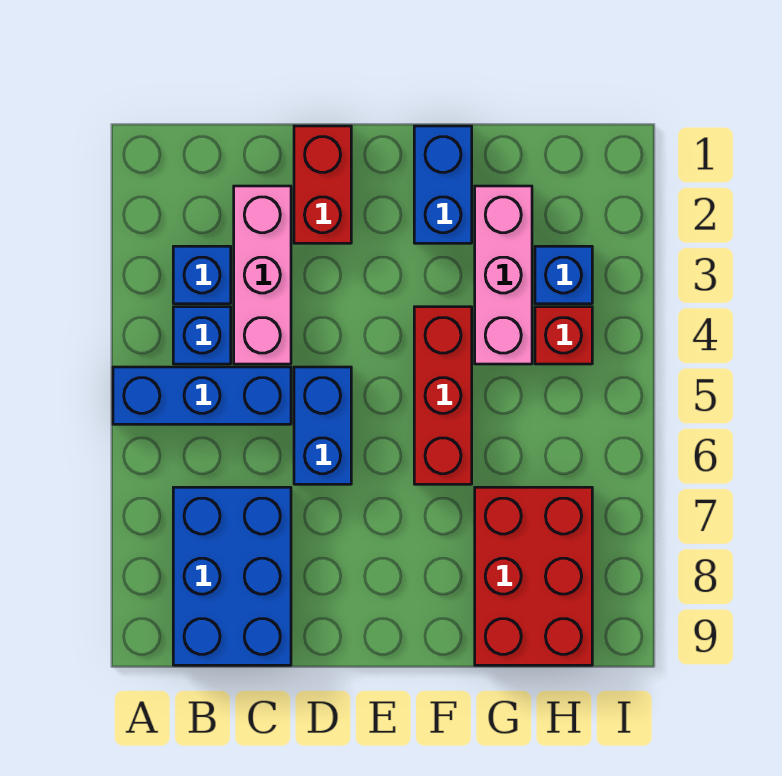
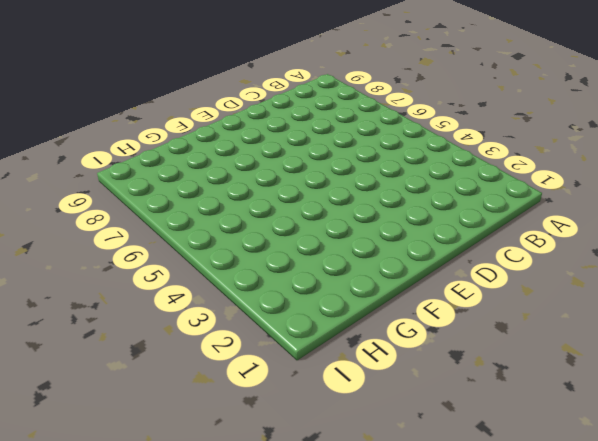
none -> blue brick A5:C5 level 1
none -> blue brick B3 level 1
none -> blue brick B4 level 1

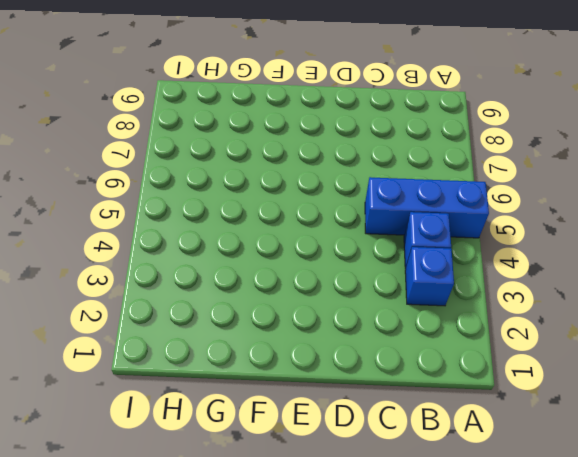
none -> blue brick B7:C9 level 1
none -> pink brick C2:C4 level 1
none -> red brick D1:D2 level 1

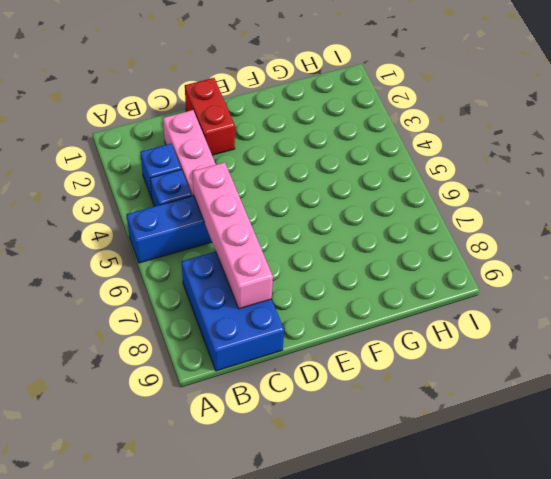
pink brick C5:C8 level 2 -> none
none -> blue brick D5:D6 level 1
none -> blue brick F1:F2 level 1
none -> red brick F4:F6 level 1

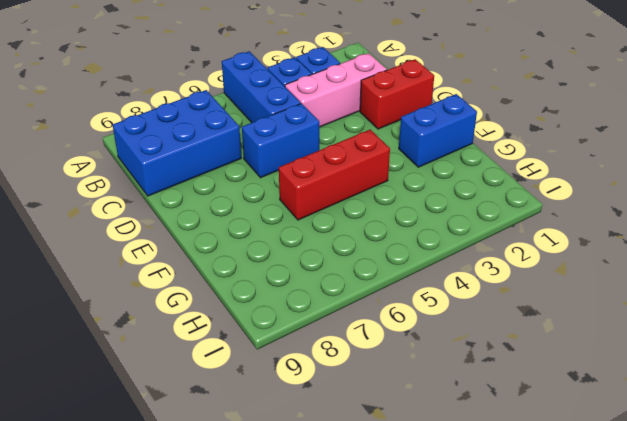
none -> pink brick G2:G4 level 1
none -> red brick G7:H9 level 1
none -> blue brick H3 level 1

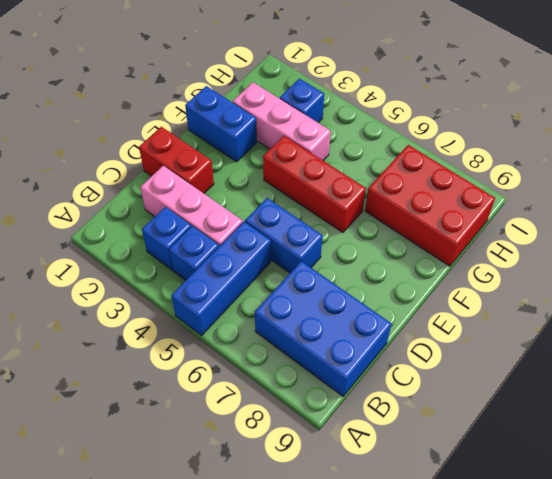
none -> red brick H4 level 1

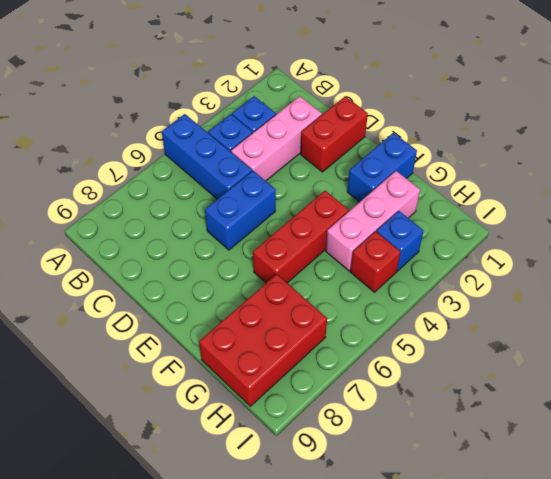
none -> blue brick B7:C9 level 1

